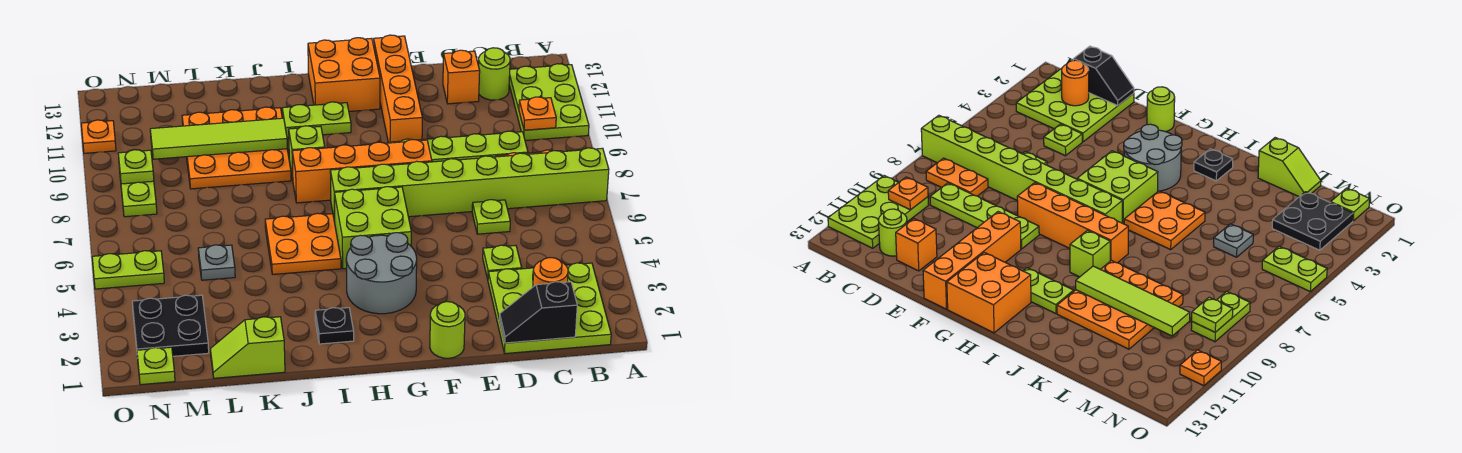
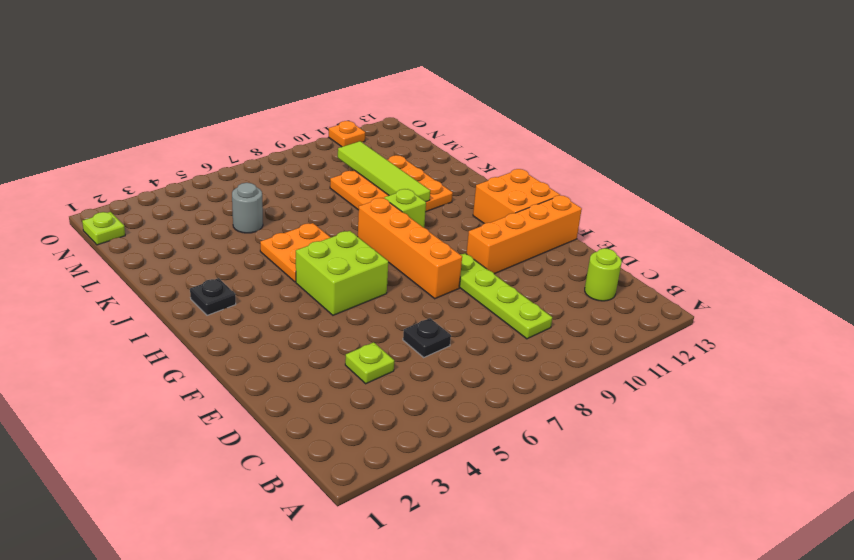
black plate D6 level 1 -> lime plate D6 level 1
grey round brick L5 level 1 -> grey plate L5 level 1
none -> lime brick A7:H7 level 1
none -> lime plate A10:B12 level 1
none -> lime plate B1:D3 level 1
none -> orange plate B8:C8 level 1

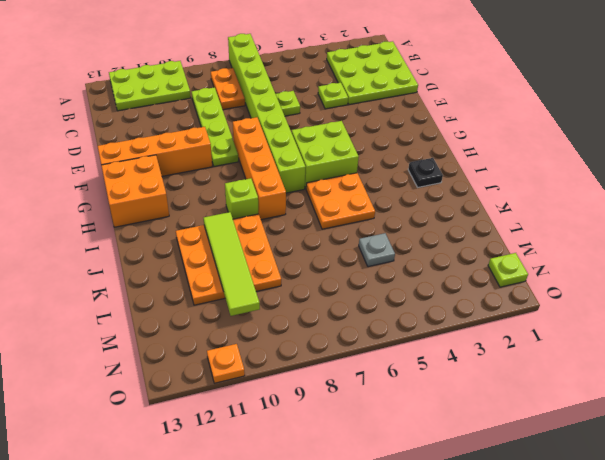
none -> lime round brick C12 level 1
none -> orange brick D12 level 1
none -> lime round brick F1 level 1
none -> grey round brick G3:H4 level 1

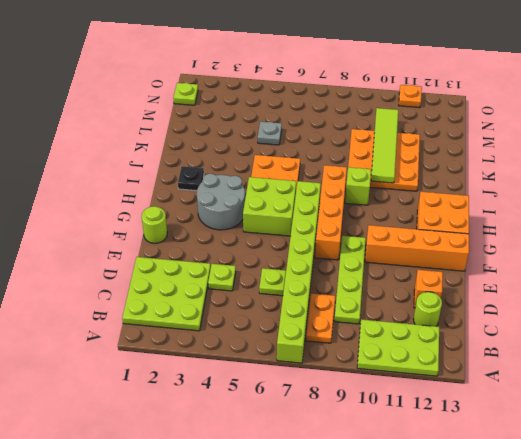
none -> lime plate H11:I11 level 1
none -> lime slope K1:L1 level 1 top K
none -> black plate M2:N3 level 1
none -> lime plate N5:O5 level 1

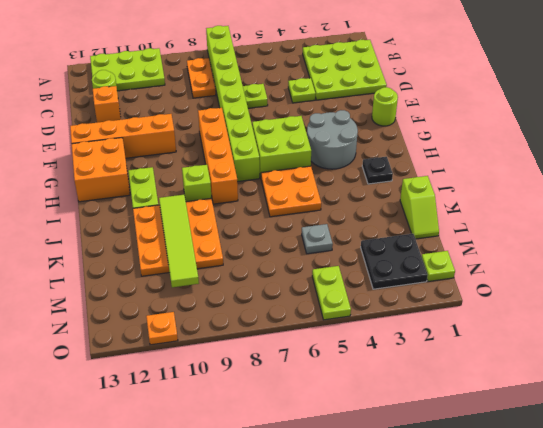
none -> lime plate C9:F9 level 1
none -> lime plate N8:N9 level 1
none -> orange plate B10 level 2
none -> black slope C1:D1 level 2 top C

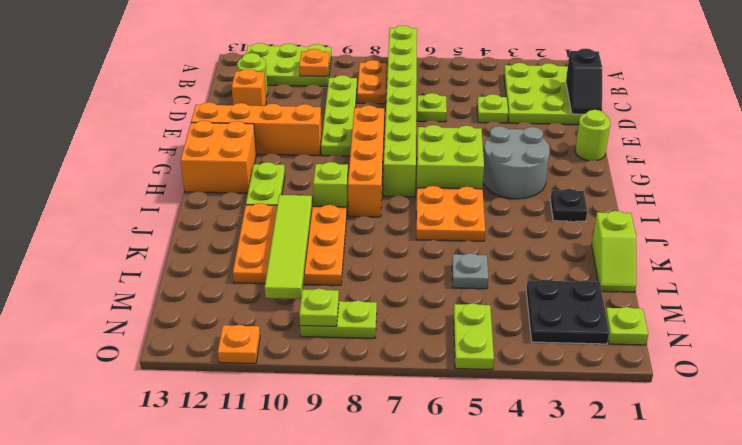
none -> orange round brick C2 level 2

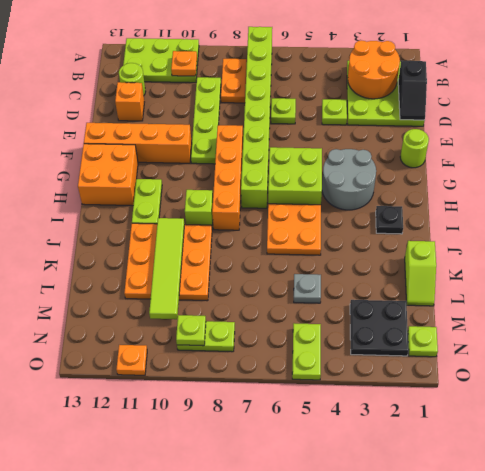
orange round brick B2:C3 level 2 -> orange round brick C2 level 2

